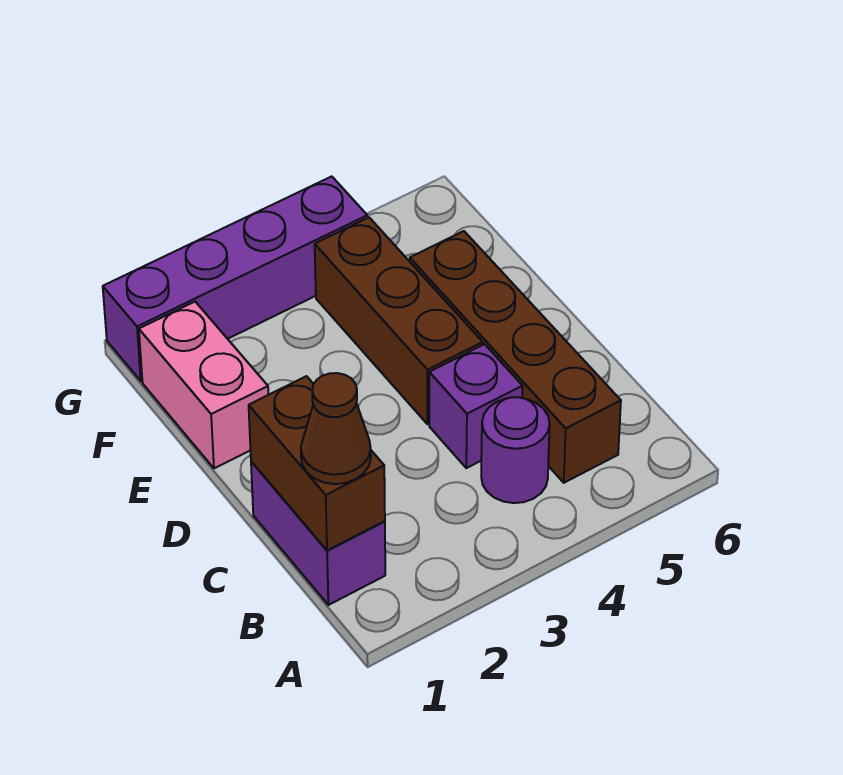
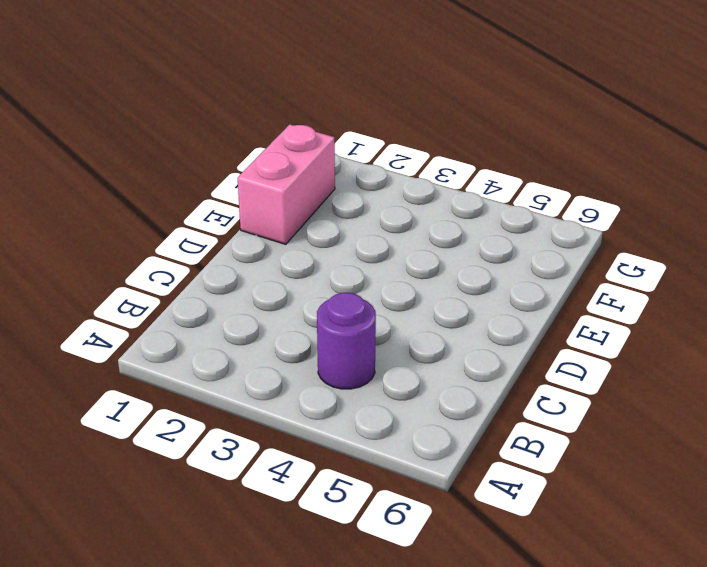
none -> purple brick B1:C1 level 1
none -> brown brick B5:E5 level 1

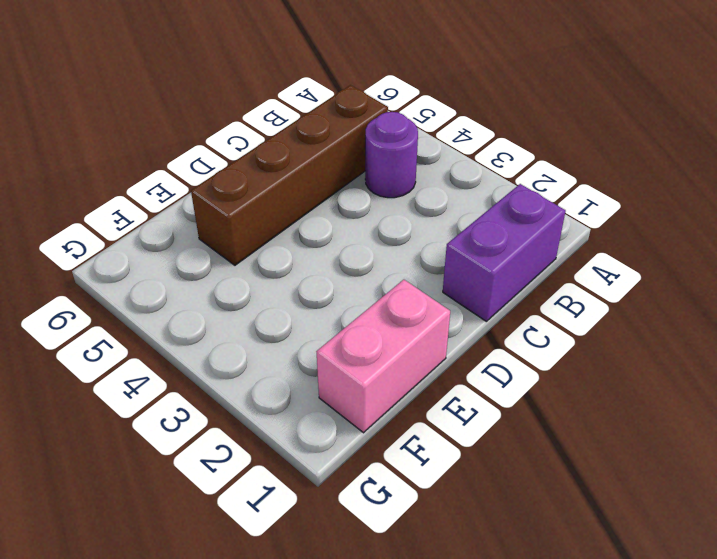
none -> purple brick C4 level 1
none -> brown brick D4:F4 level 1

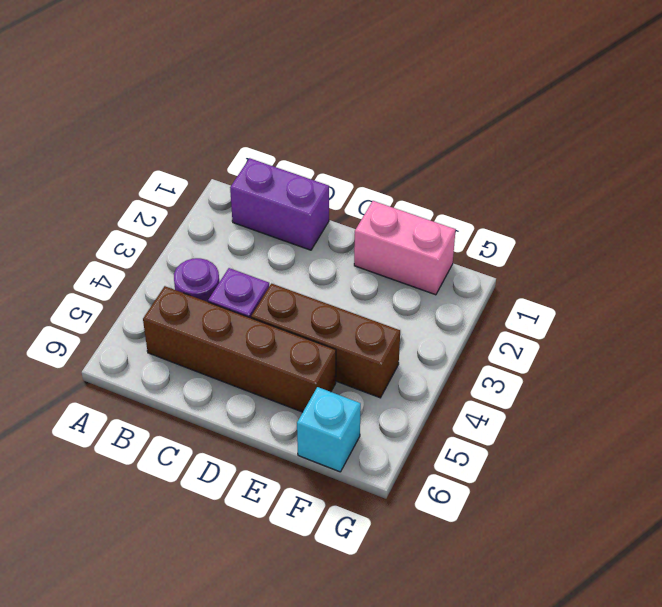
cyan brick F6 level 1 -> none
none -> purple brick G1:G4 level 1
none -> brown brick B1:C1 level 2

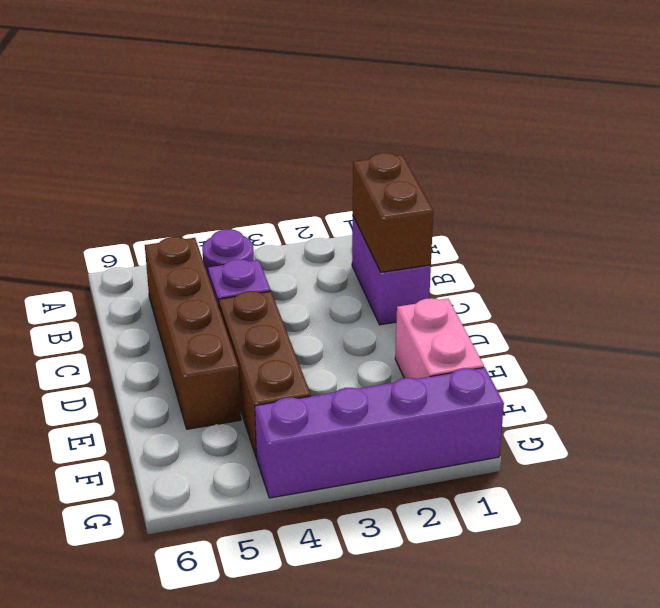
none -> brown cone B1 level 3

